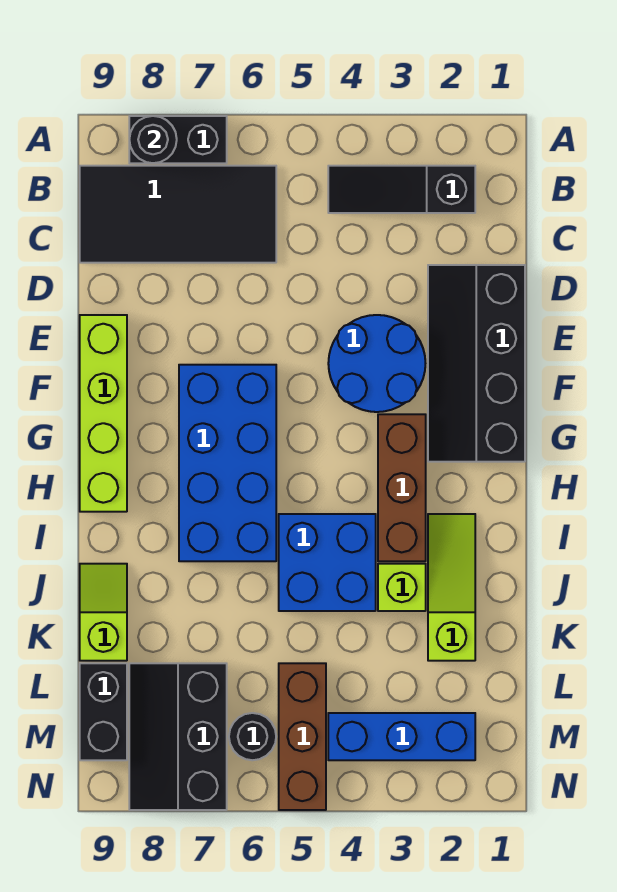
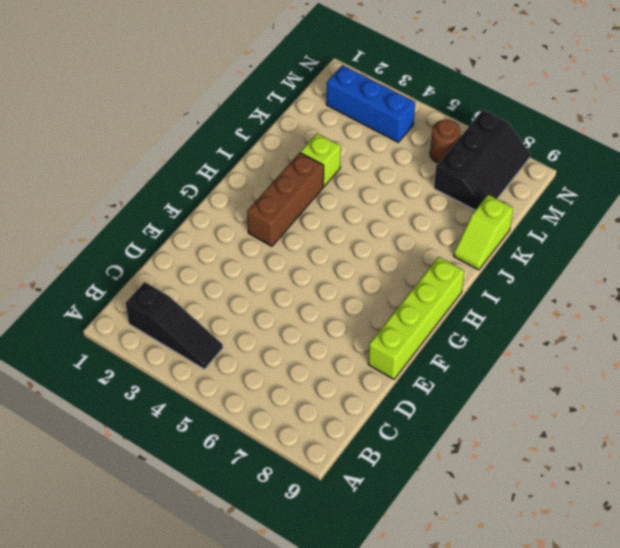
brown round brick M6 level 1 -> black round brick M6 level 1
none -> black brick A7:A8 level 1
none -> black tile B6:C9 level 1
none -> black slope D1:G2 level 1 top 1

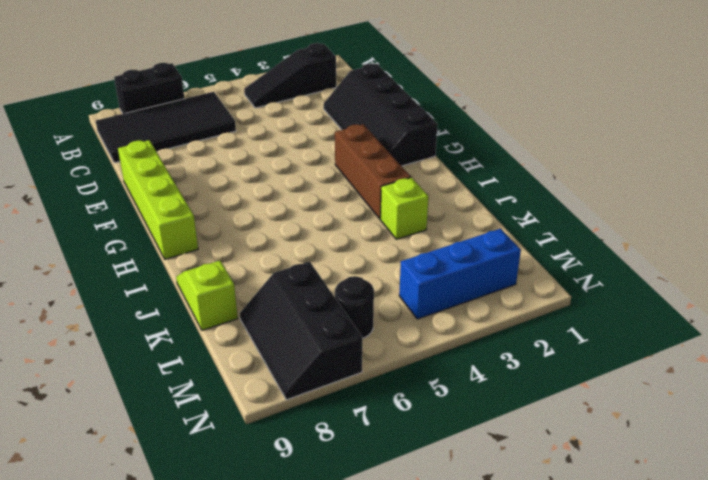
none -> blue round brick E3:F4 level 1
none -> blue brick F6:I7 level 1
none -> lime slope I2:K2 level 1 top K

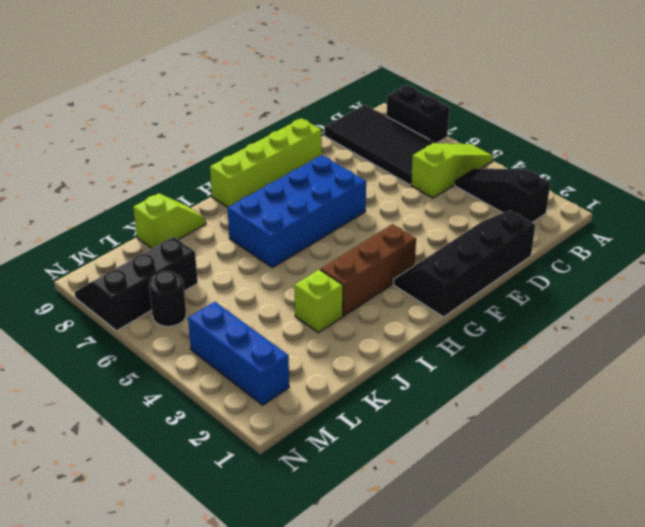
lime slope A5:C5 level 1 top C -> lime slope I2:K2 level 1 top K
none -> blue round brick E3:F4 level 1
none -> blue brick I4:J5 level 1
none -> brown brick L5:N5 level 1

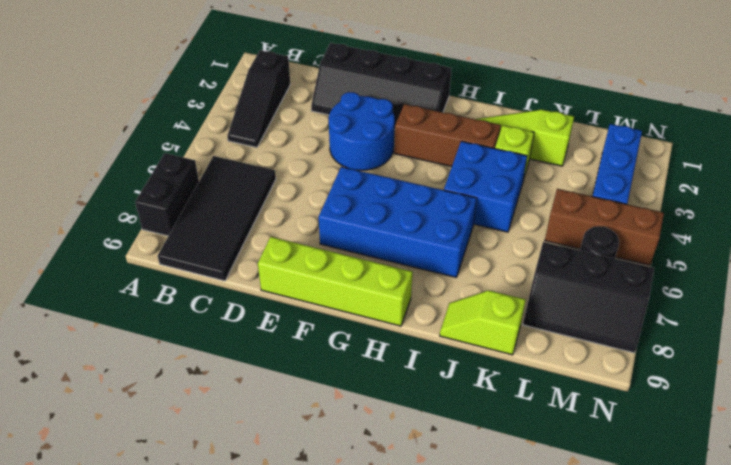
none -> black brick L9:M9 level 1
none -> black round brick A8 level 2

